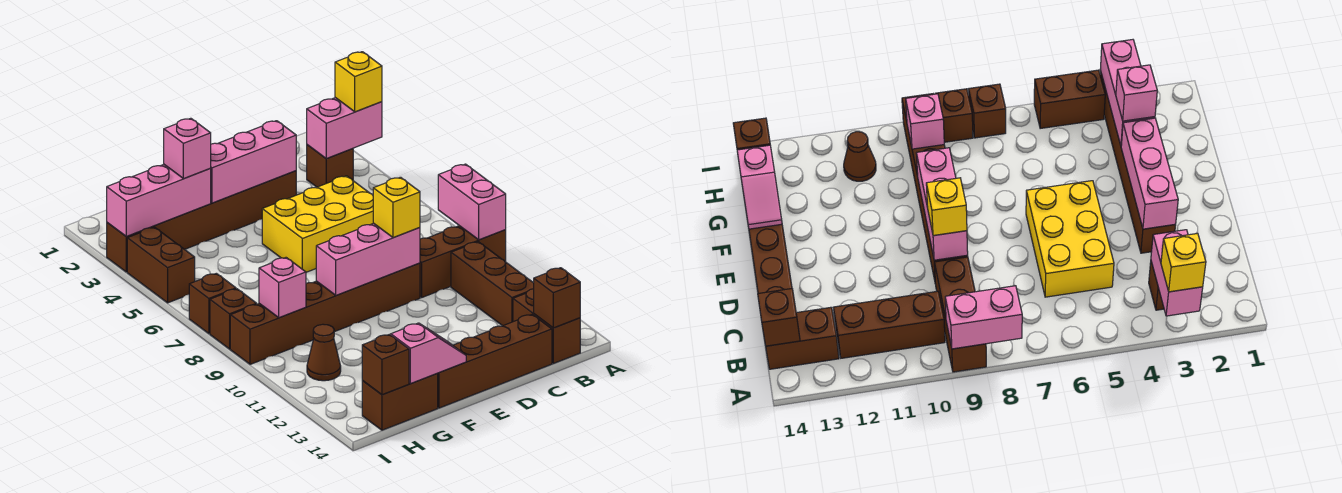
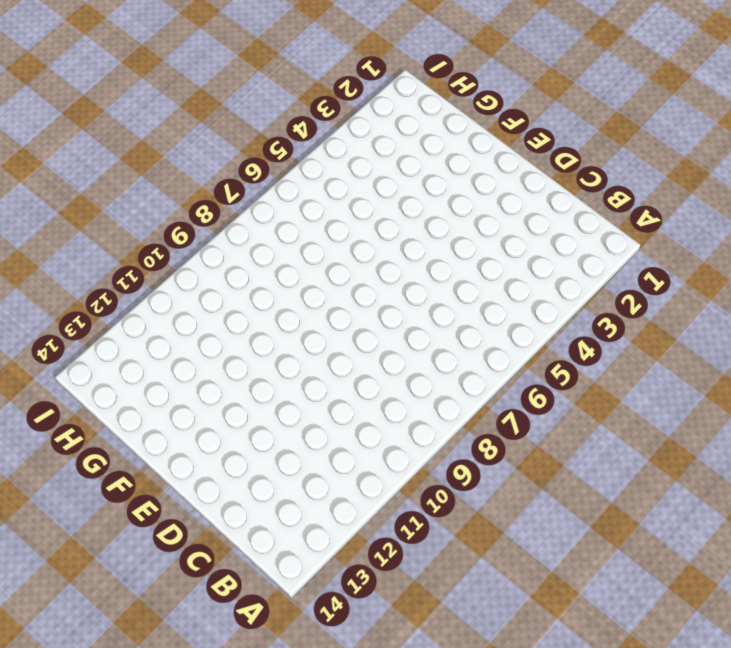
none -> brown brick A9:C9 level 1
none -> brown brick B3 level 1
none -> brown brick B10:B12 level 1

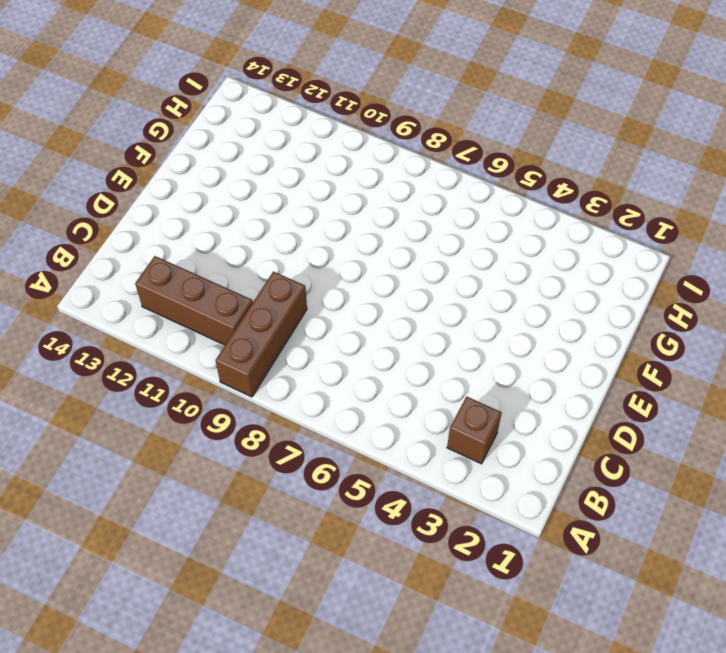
none -> brown brick B13:B14 level 1
none -> yellow brick C5:E6 level 1
none -> brown brick C14:F14 level 1

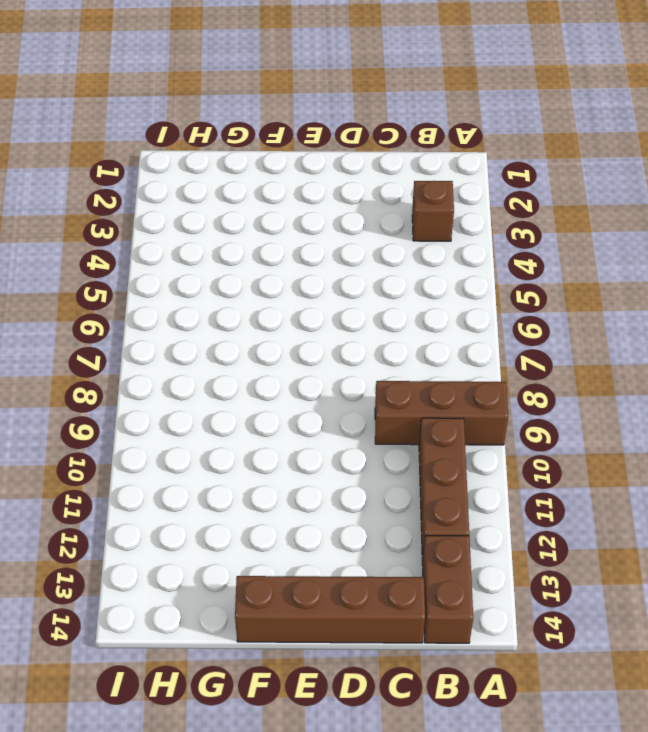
none -> yellow brick C5:E6 level 1
none -> brown brick D3:I3 level 1
none -> brown brick D9:I9 level 1

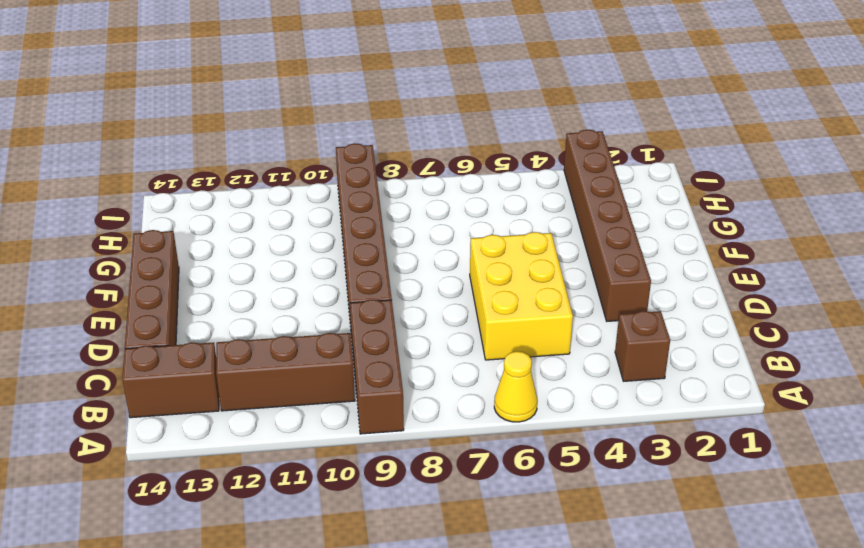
yellow cone A6 level 1 -> none
none -> brown brick G14:H14 level 1
none -> brown cone H11 level 1
none -> brown brick I4:I5 level 1

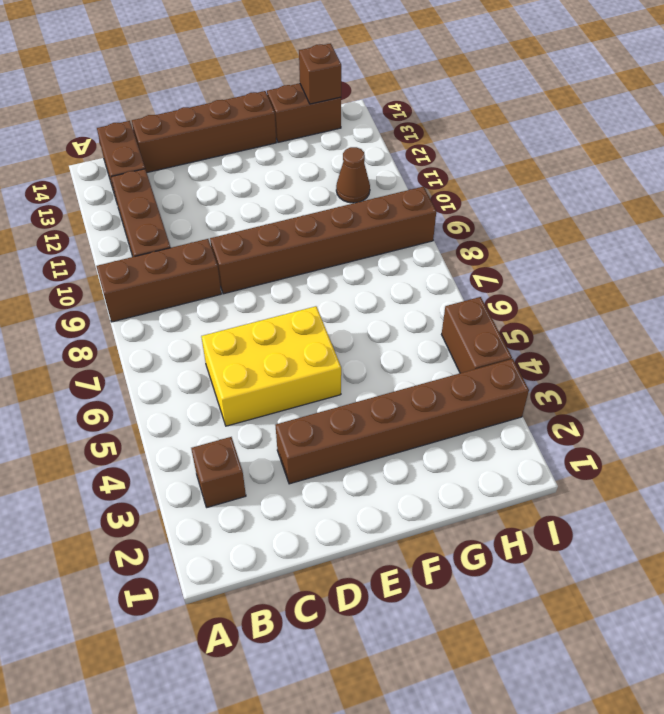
none -> brown brick I7 level 1
none -> brown brick I8 level 1
none -> pink brick A3:B3 level 2

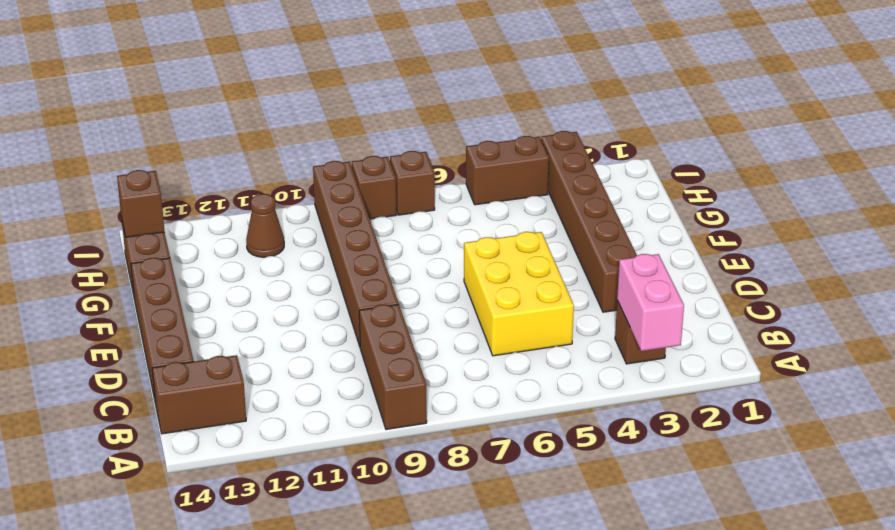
none -> brown brick B10:B12 level 1
none -> pink brick A8:A9 level 2
none -> brown brick B14 level 2

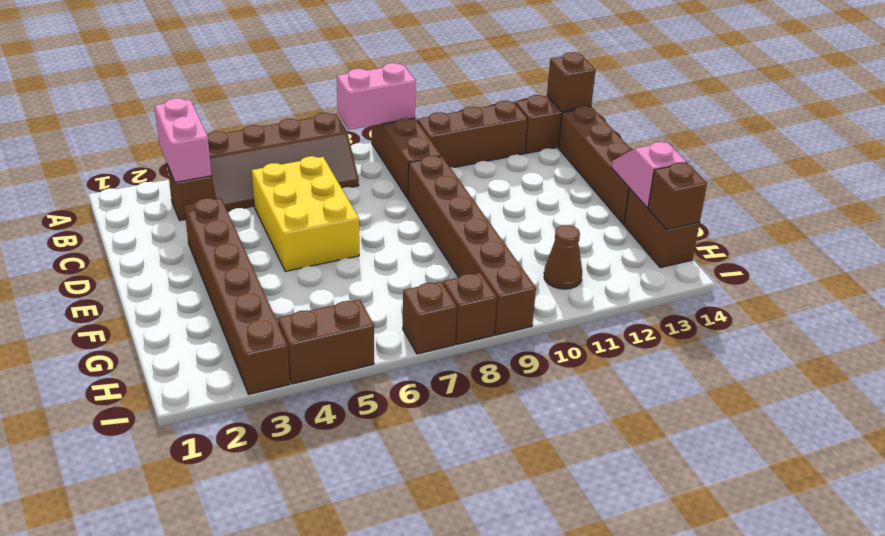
brown slope A4:B7 level 1 top A -> none
none -> pink brick D3:F3 level 2
none -> pink brick D9:F9 level 2
none -> pink brick G3:I3 level 2

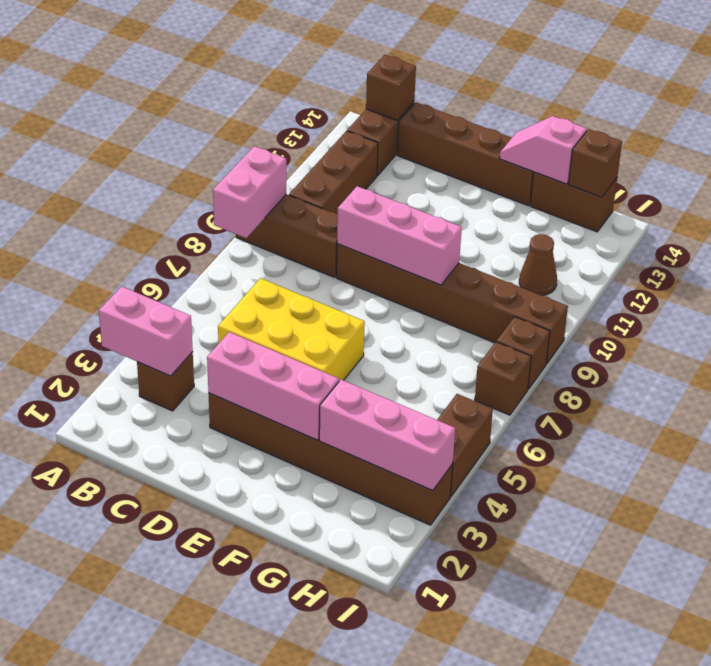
none -> pink brick H9 level 2
none -> yellow brick A3 level 3
none -> yellow brick D9 level 3

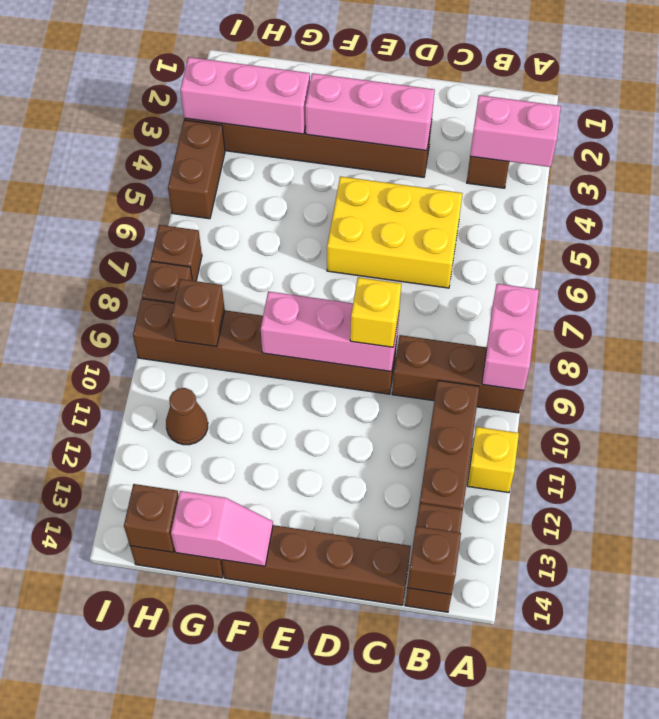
yellow brick A11 level 1 -> yellow brick A3 level 3
brown brick H9 level 2 -> pink brick H9 level 2
none -> pink brick G3 level 3

